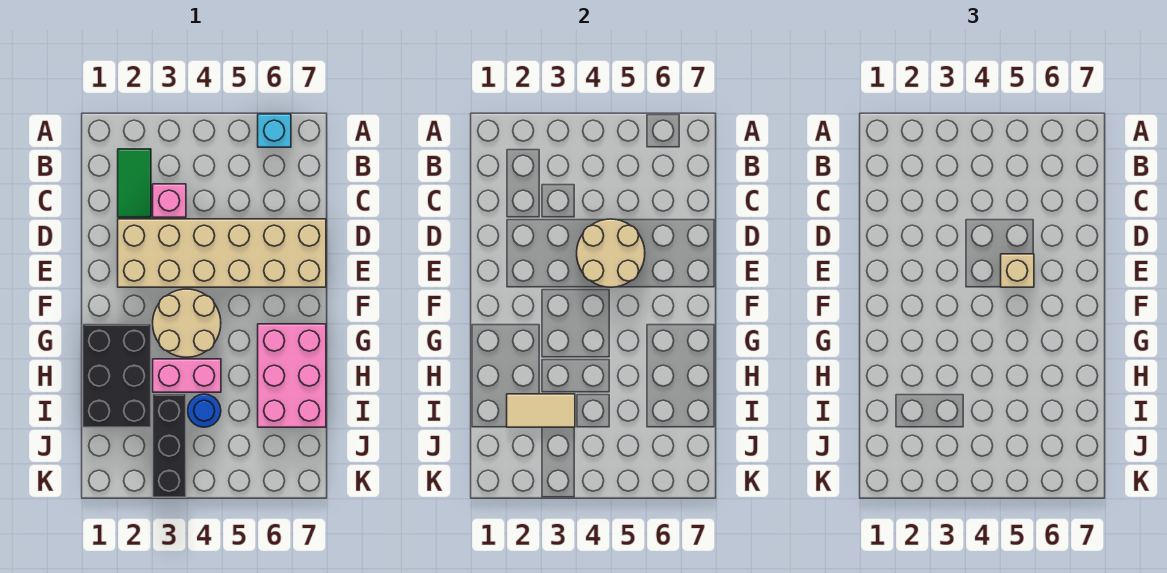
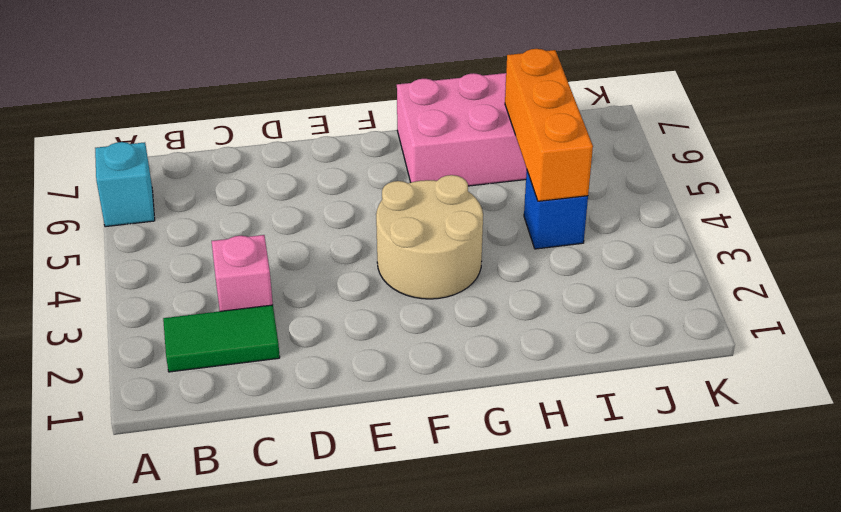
blue brick I4 level 1 -> blue round brick I4 level 1
orange brick I4:I6 level 2 -> none
none -> tan brick D2:E7 level 1
none -> black brick G1:I2 level 1
none -> pink brick H3:H4 level 1

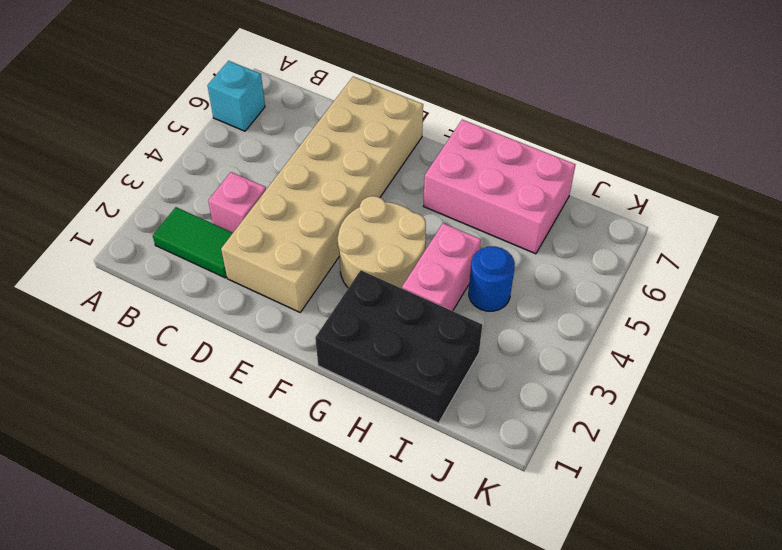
none -> black brick I3:K3 level 1
none -> tan round brick D4:E5 level 2
none -> tan tile I2:I3 level 2

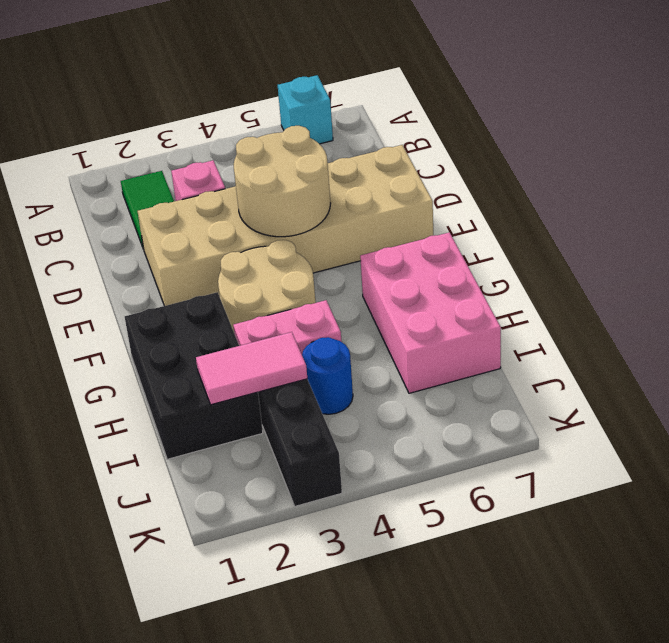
pink tile I2:I3 level 2 -> tan tile I2:I3 level 2
none -> tan brick E5 level 3

